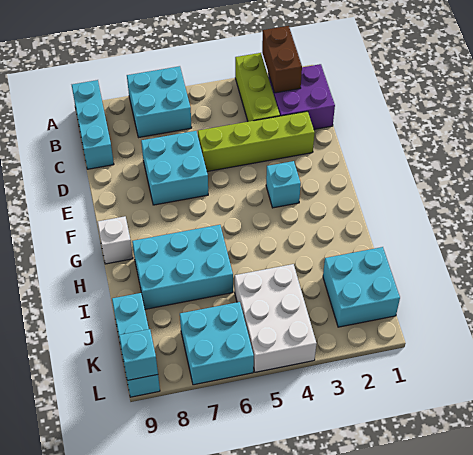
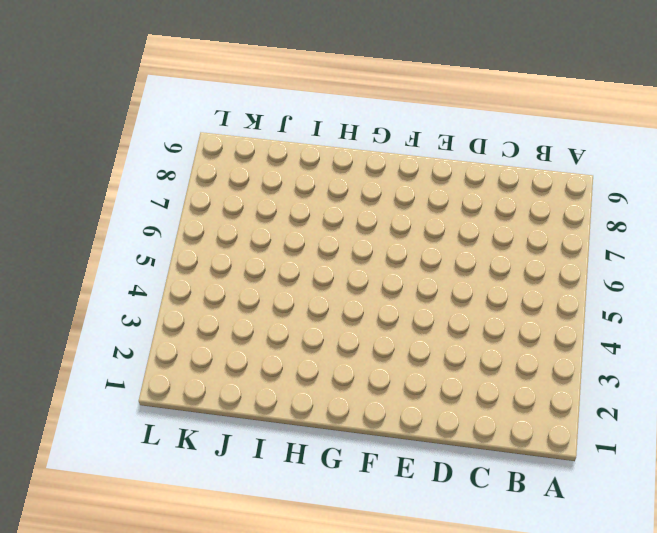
none -> lime brick A3:C3 level 1
none -> cyan brick A6:B7 level 1
none -> cyan brick A9:C9 level 1

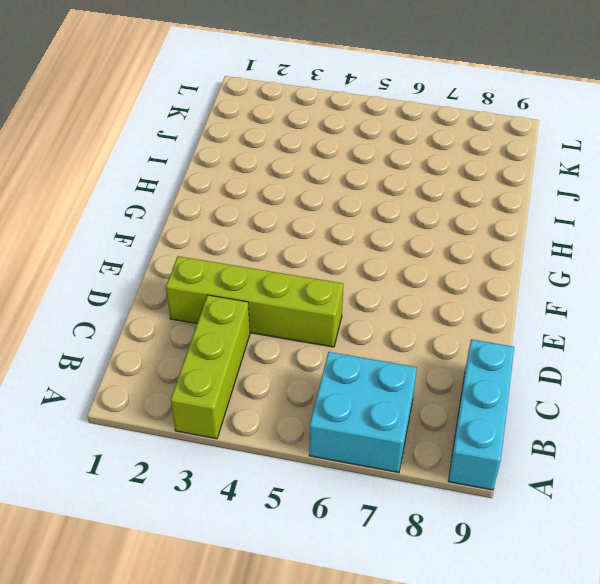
none -> purple brick B1:C2 level 1
none -> cyan brick D6:E7 level 1
none -> cyan brick F3 level 1

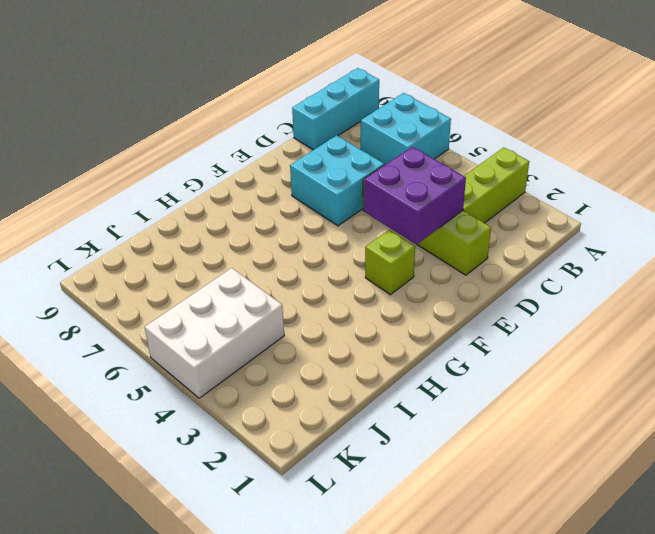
purple brick D3:E4 level 2 -> purple brick B1:C2 level 1
lime brick F3 level 1 -> cyan brick F3 level 1
none -> white brick G9 level 1
none -> cyan brick H6:I8 level 1
none -> cyan brick J1:K2 level 1

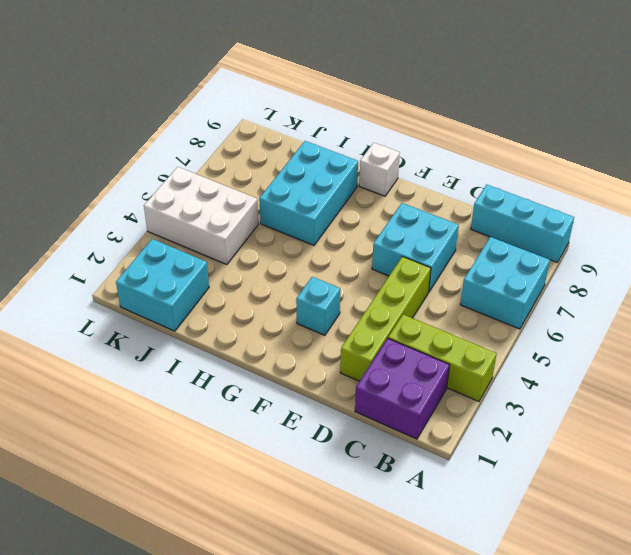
none -> cyan brick J9:L9 level 1
none -> cyan brick K6:L7 level 1
none -> brown brick A2:B2 level 2

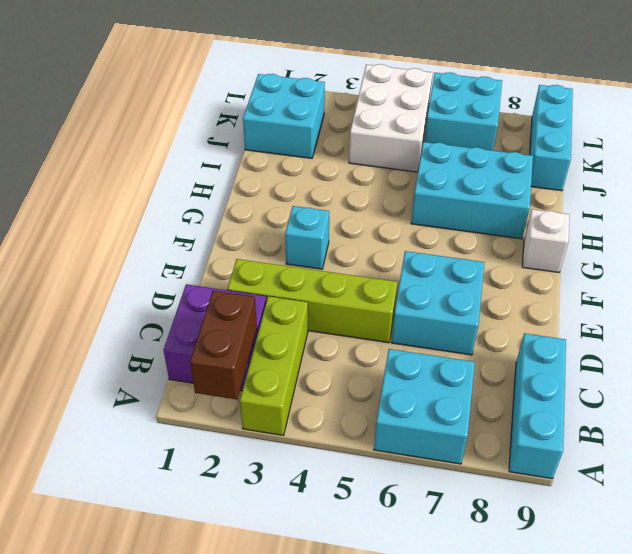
none -> cyan brick L9 level 2

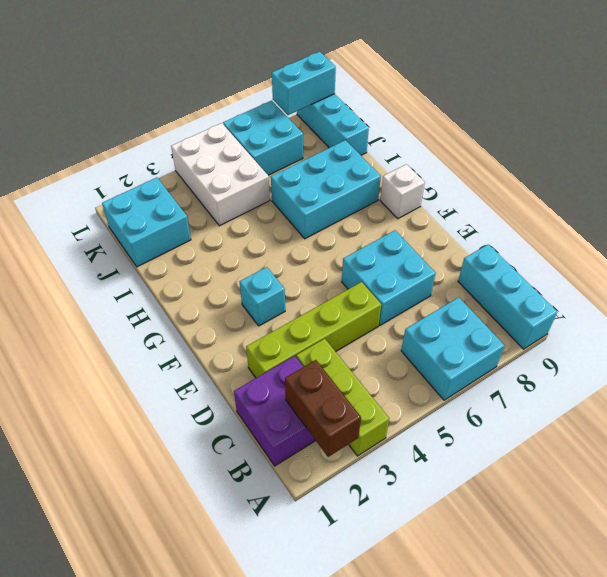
cyan brick L8:L9 level 2 -> cyan brick L9 level 2

